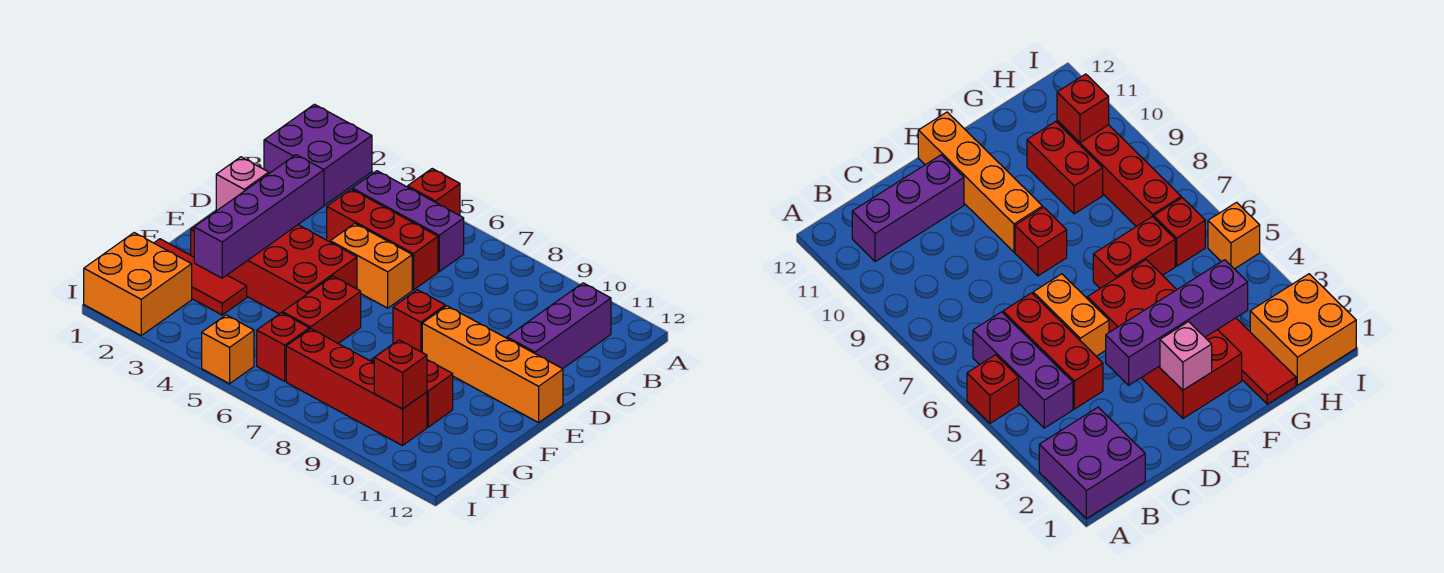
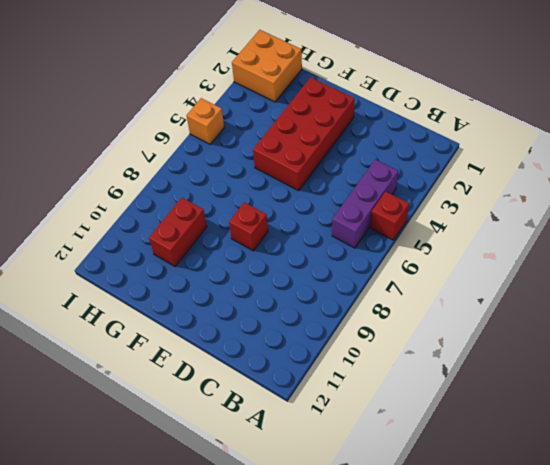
none -> purple brick A1:B2 level 1
none -> purple brick B11:D11 level 1
none -> red brick C4:C6 level 1

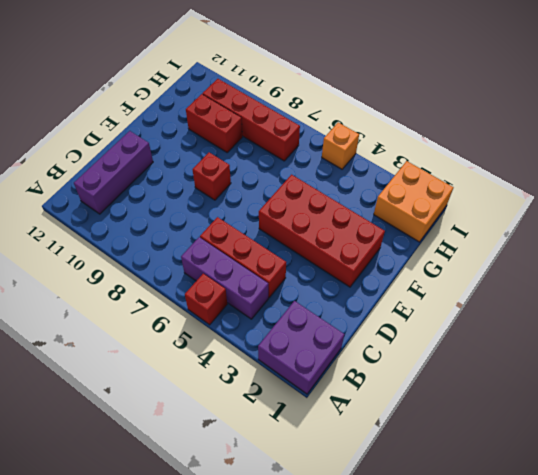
none -> orange brick D5:D6 level 1
none -> orange brick E9:E12 level 1
none -> red brick F6:G6 level 1

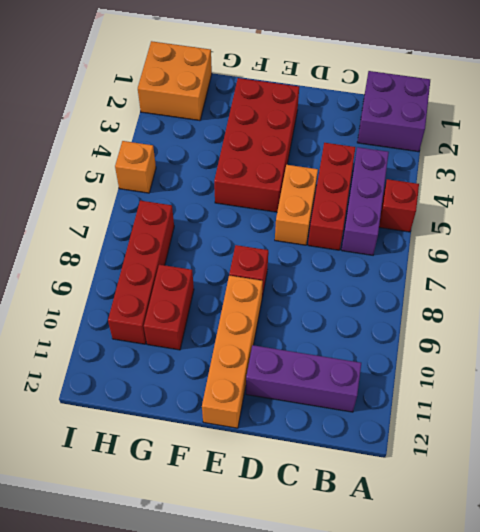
none -> red brick F6:G6 level 1
none -> red tile G1:G3 level 1
none -> red brick H6 level 1

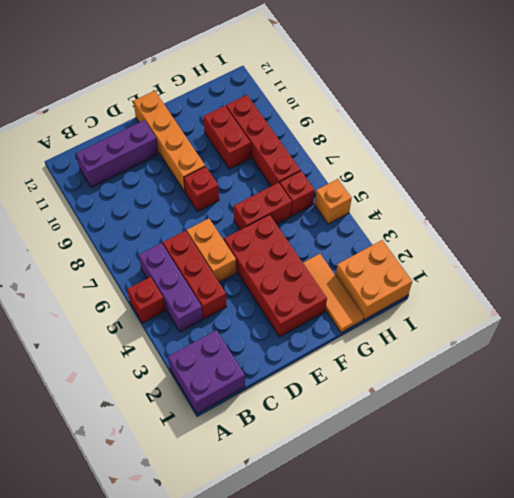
orange tile G1:G3 level 1 -> red tile G1:G3 level 1
none -> purple brick D3:G3 level 2
none -> pink brick E2 level 2
none -> red brick H10 level 2

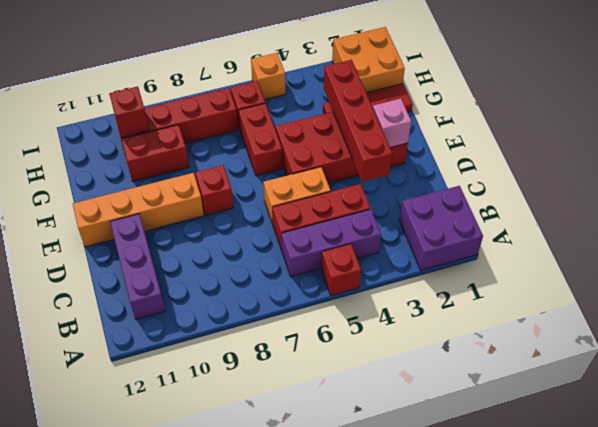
red brick D3:G3 level 2 -> purple brick D3:G3 level 2

